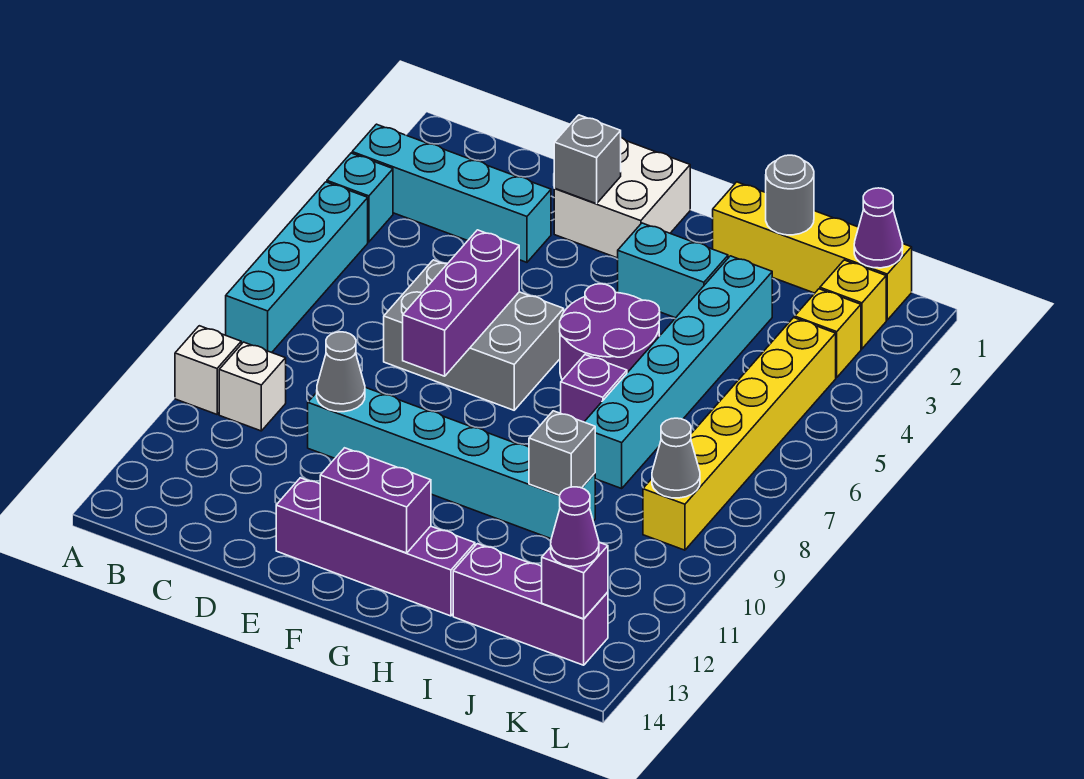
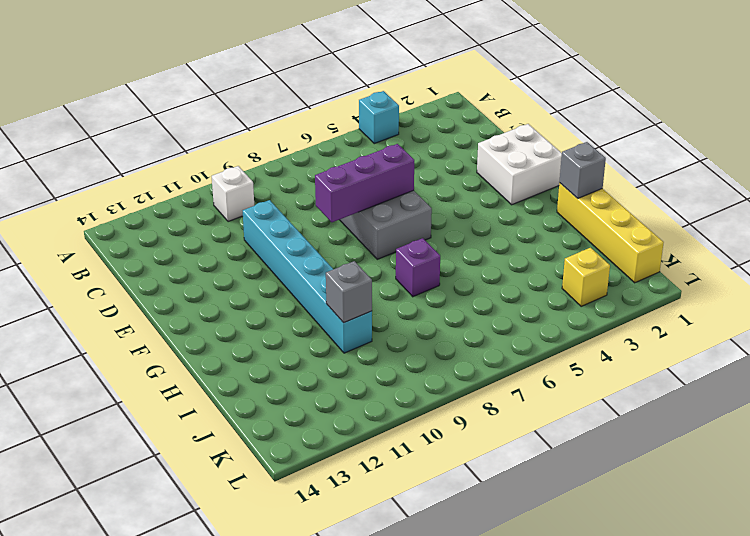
grey brick H1 level 2 -> grey brick E2 level 2
none -> cyan brick A3:D3 level 1
none -> cyan brick A5:A8 level 1
none -> white brick A10 level 1

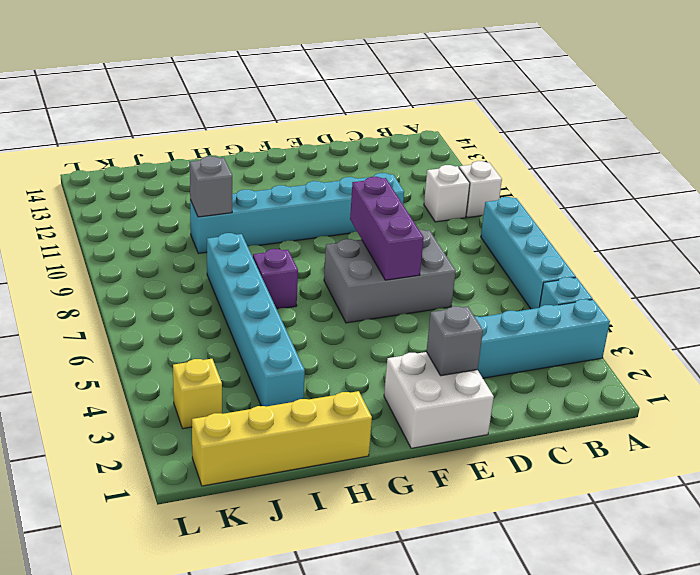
none -> purple brick E13:H13 level 1
none -> cyan brick G3:H3 level 1
none -> purple round brick G5:H6 level 1

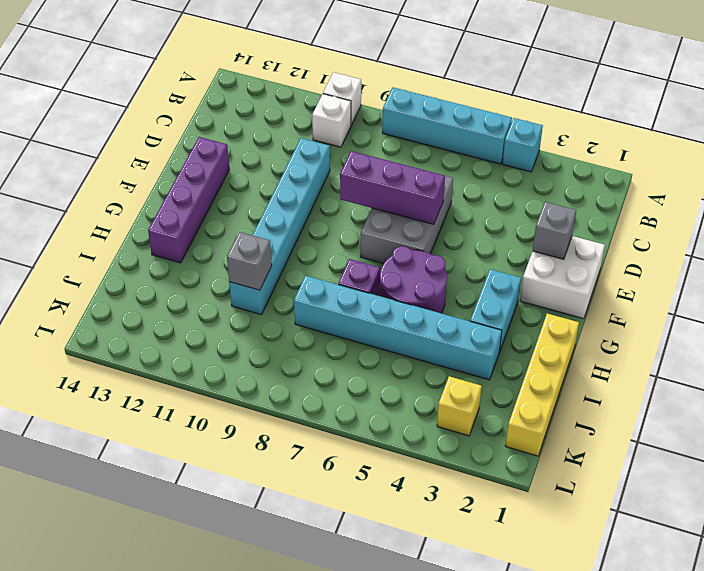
none -> cyan brick A3:D3 level 1
none -> purple brick I13:K13 level 1
none -> yellow brick K2 level 1

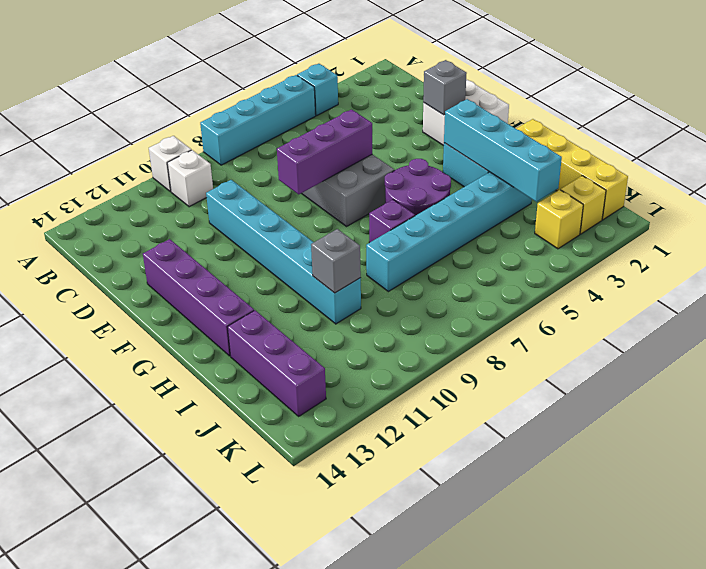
cyan brick G3:J3 level 2 -> cyan brick A3:D3 level 1
none -> yellow brick K4:K9 level 1
none -> grey cone D10 level 2
none -> purple brick F13:G13 level 2

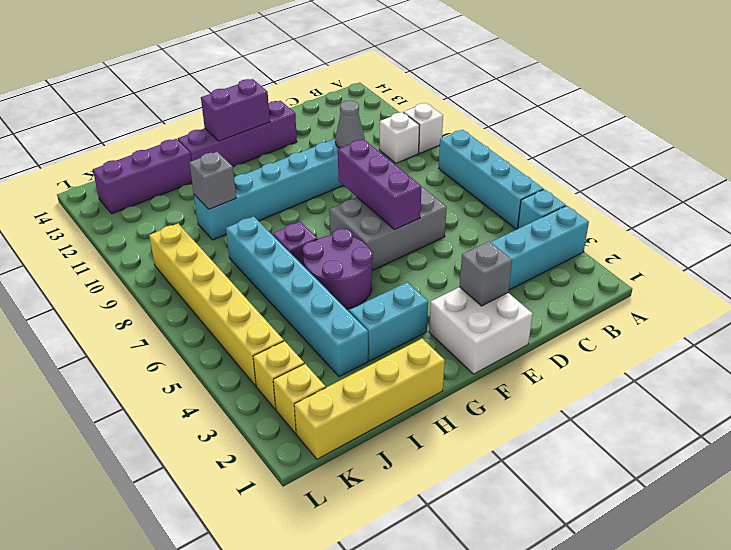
none -> grey round brick I1 level 2
none -> purple cone K1 level 2
none -> grey cone K9 level 2

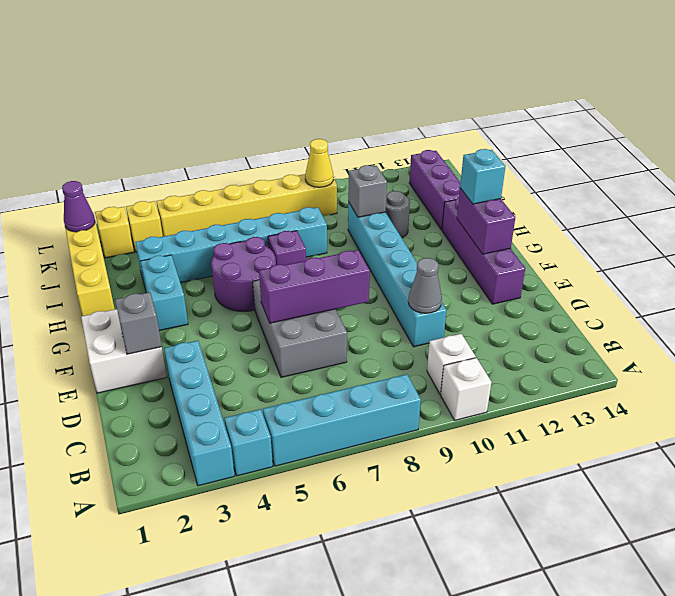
cyan brick G13 level 3 -> none
grey round brick I11 level 1 -> grey round brick I1 level 2
yellow cone K9 level 2 -> grey cone K9 level 2
none -> purple brick K13 level 2
none -> purple cone K13 level 3

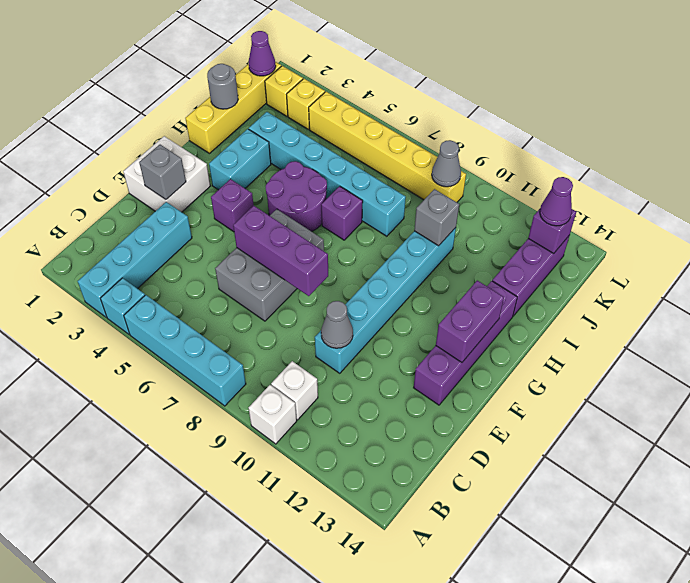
purple brick F4 level 1 -> none

